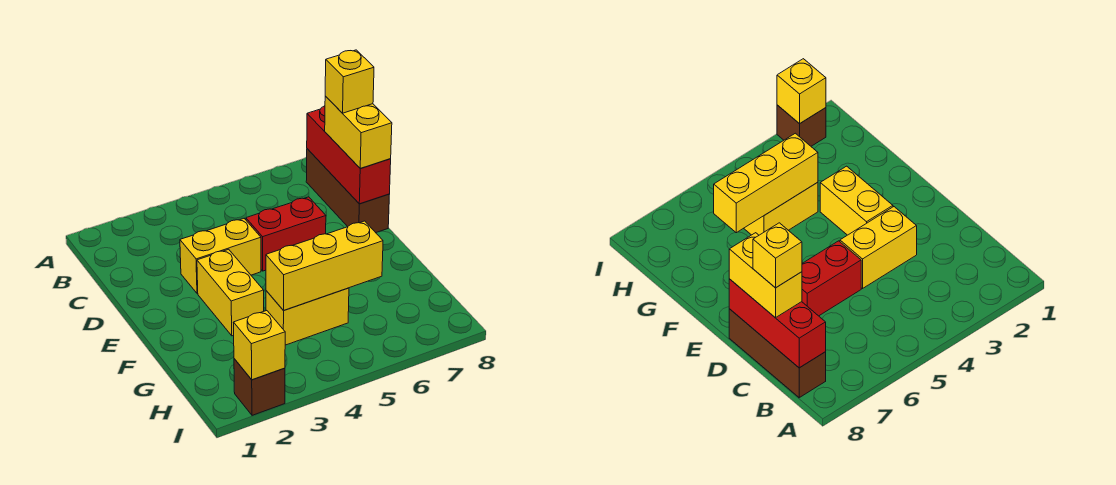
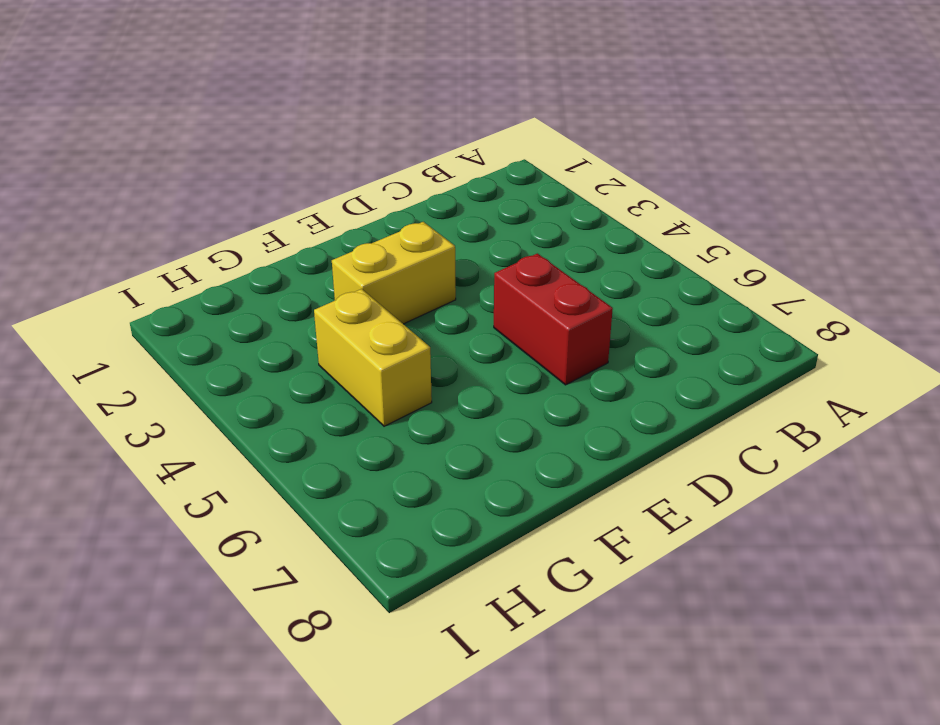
none -> brown brick B8:D8 level 1
none -> yellow brick D3:D4 level 1

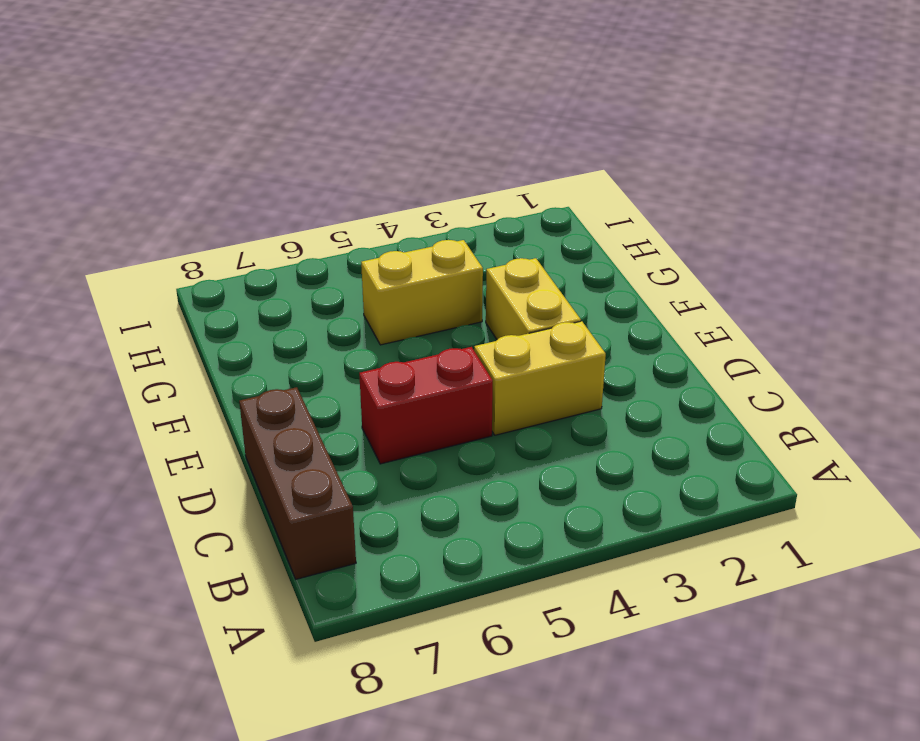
none -> brown brick I2 level 1
none -> red brick B8:D8 level 2

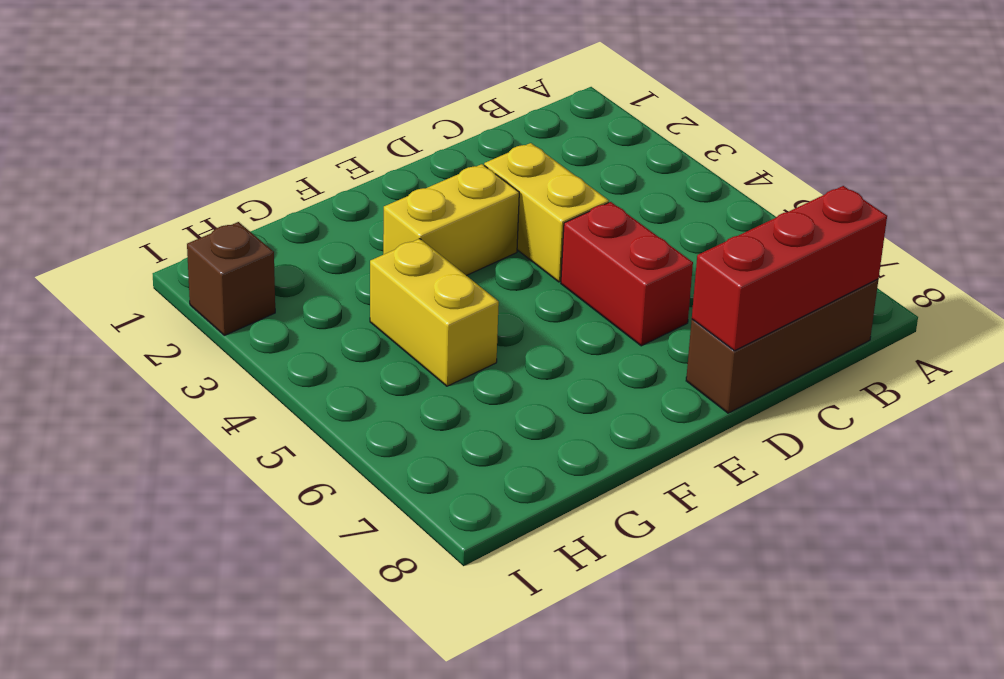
none -> yellow brick G4:G6 level 2
none -> yellow brick I2 level 2

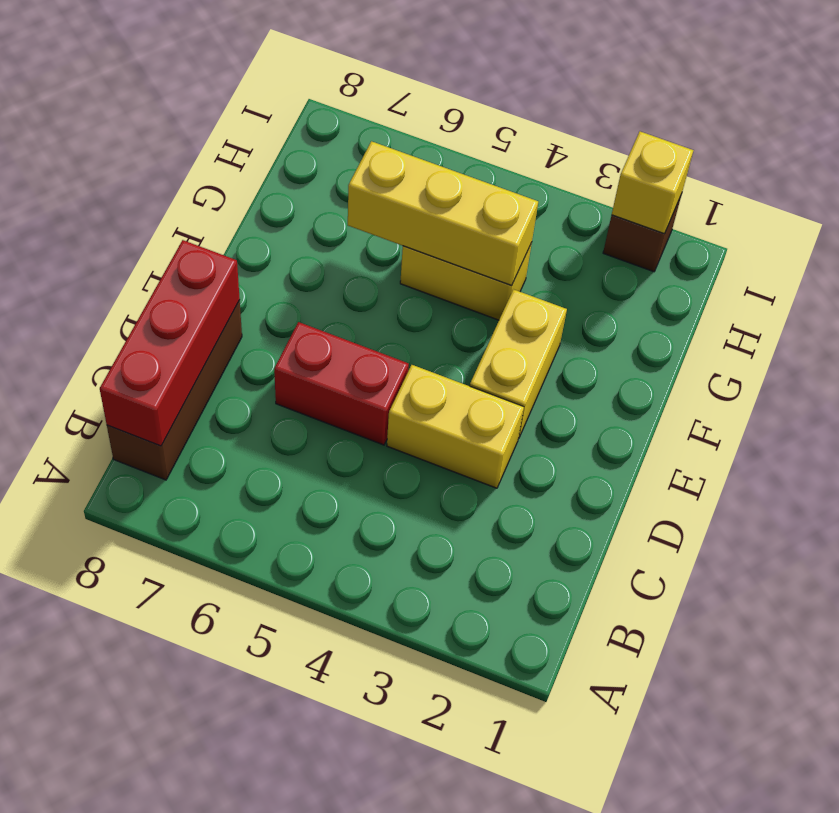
none -> yellow brick C8:D8 level 3
none -> yellow brick C8 level 4

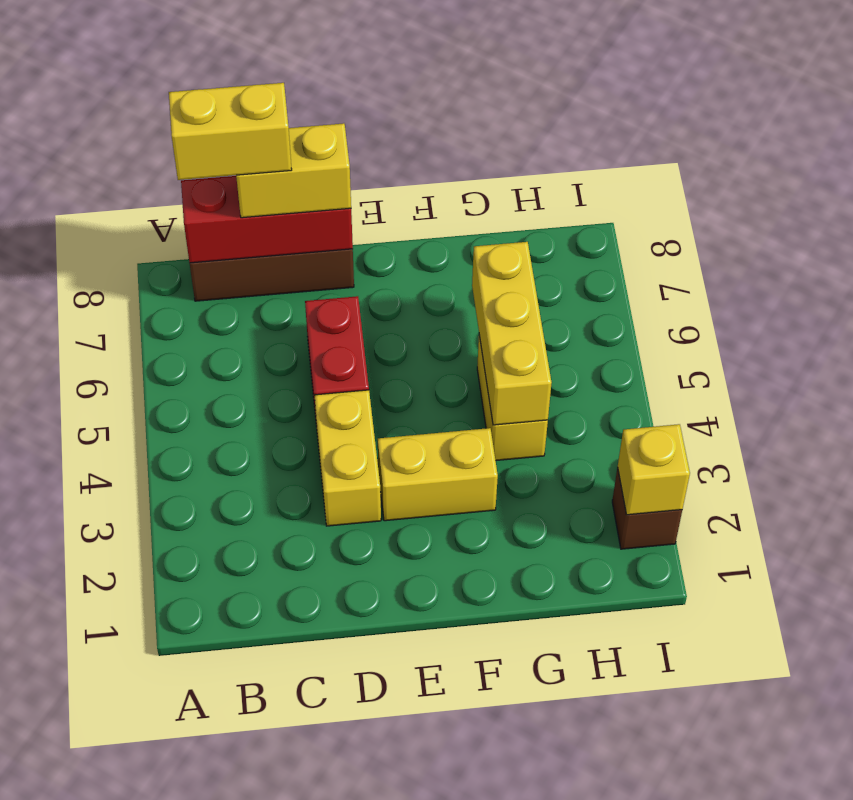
yellow brick B8:C8 level 4 -> yellow brick C8 level 4

